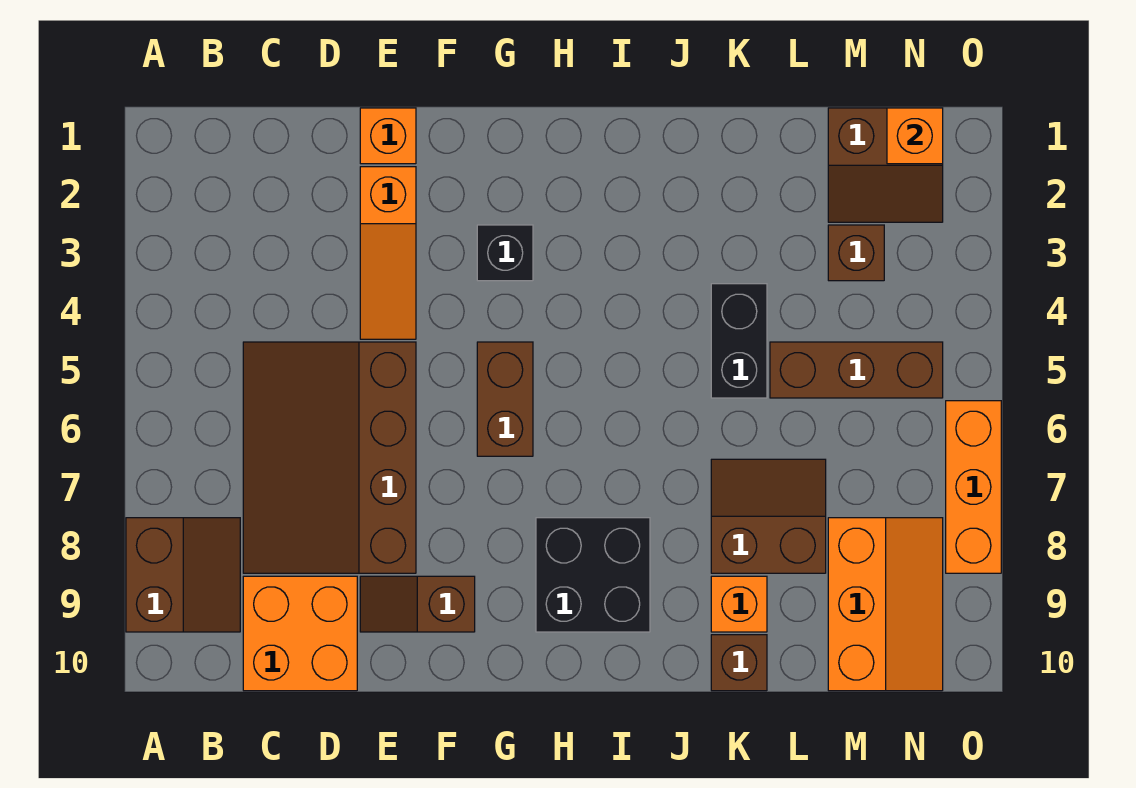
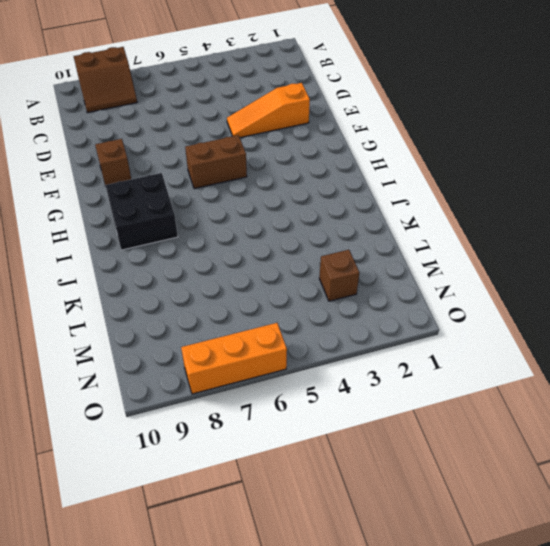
none -> brown slope C5:E8 level 1 top E
none -> orange brick C9:D10 level 1
none -> orange brick E1 level 1

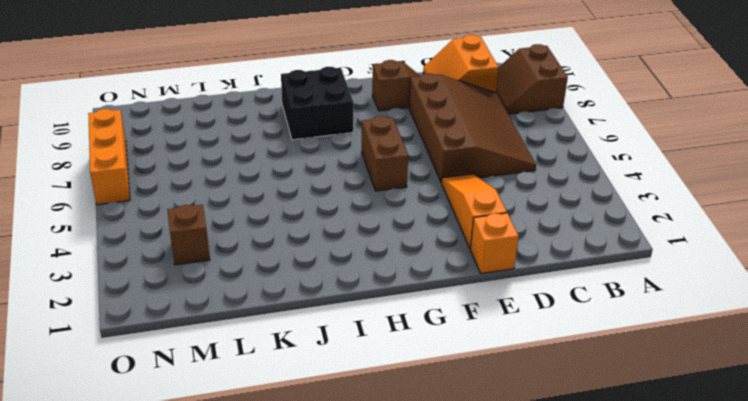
orange slope C9:D10 level 1 top C -> orange brick C9:D10 level 1
none -> black brick G3 level 1
none -> black brick K4:K5 level 1
none -> brown slope K7:L8 level 1 top 8

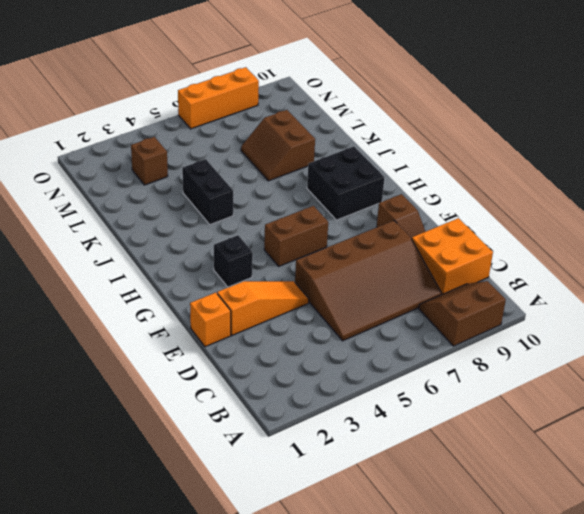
black brick J4:K4 level 1 -> black brick K4:K5 level 1
none -> orange brick K9 level 1
none -> brown brick K10 level 1
none -> brown brick L5:N5 level 1

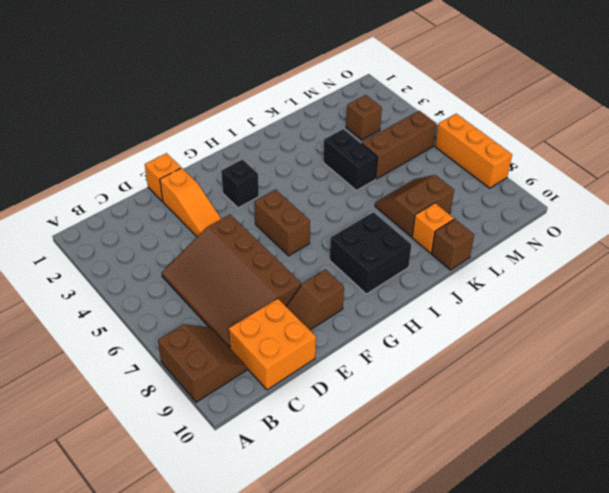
none -> brown slope M1:N2 level 1 top 1
none -> orange slope M8:N10 level 1 top M
none -> orange brick N1 level 2

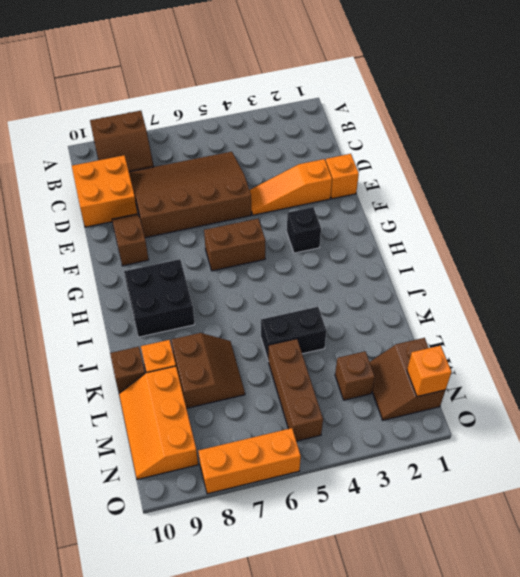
orange slope L9:N10 level 1 top 9 -> orange slope M8:N10 level 1 top M

